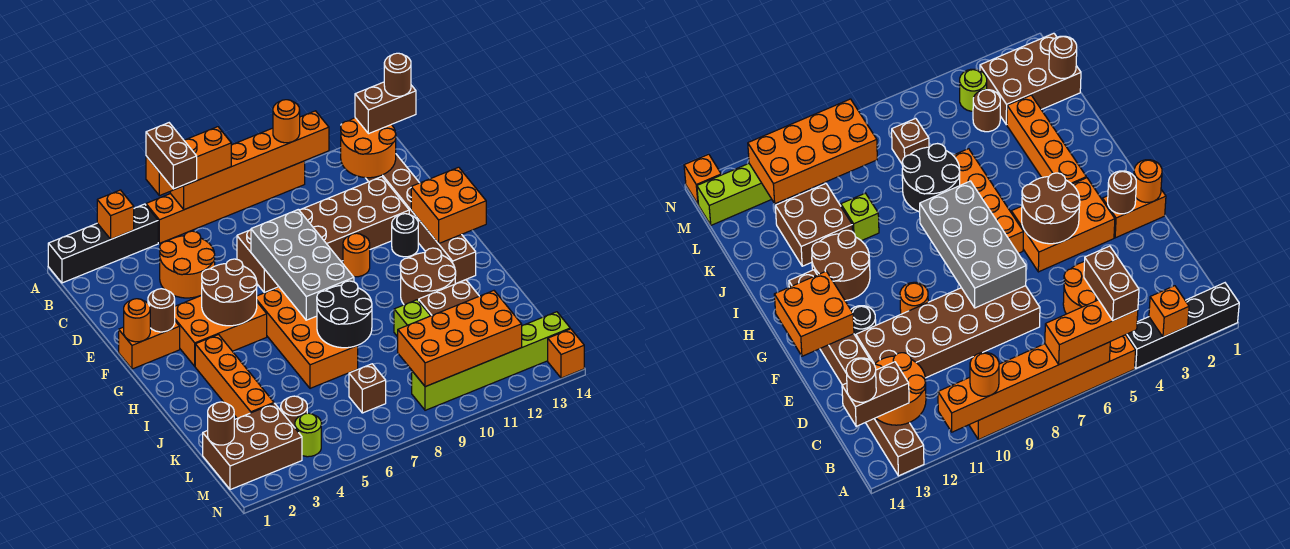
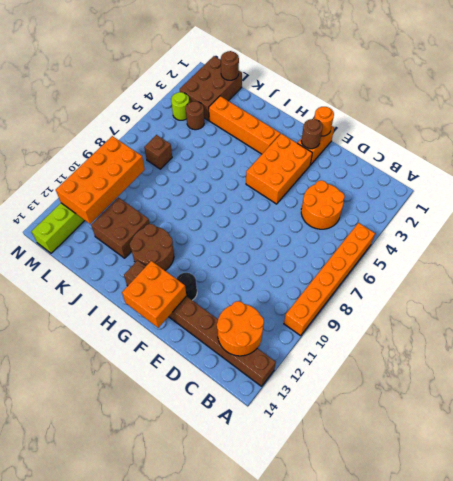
none -> black brick A1:A4 level 1
none -> brown brick D7:E12 level 1
none -> orange round brick F10 level 1
none -> orange brick G6:J7 level 1

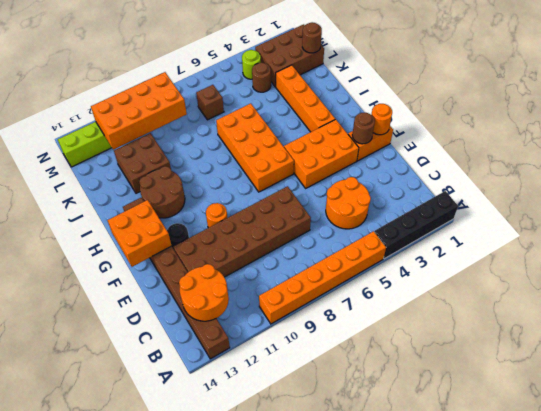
none -> lime brick J10 level 1
none -> orange brick N14 level 1
none -> orange brick A3 level 2
none -> orange brick A6:A11 level 2

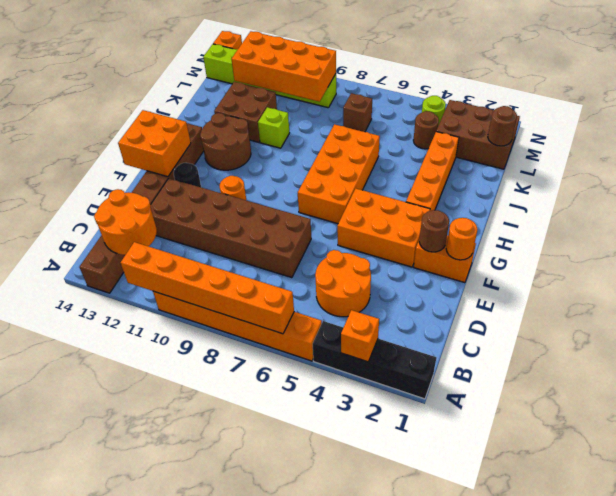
none -> grey brick E7:H8 level 2
none -> brown round brick F4:G5 level 2
none -> black round brick I7:J8 level 2
none -> orange brick A5:A7 level 3

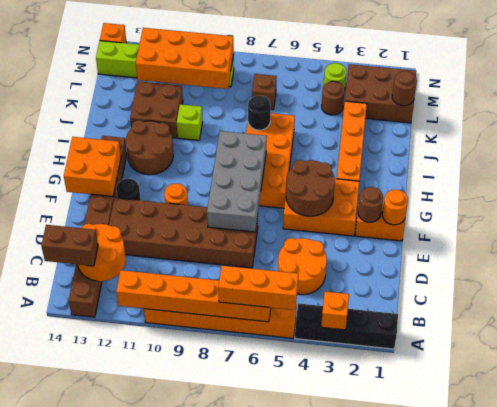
black round brick J7 level 2 -> black round brick I7:J8 level 2
none -> orange round brick A10 level 3
none -> brown brick A5:B5 level 4
none -> brown round brick B14 level 4

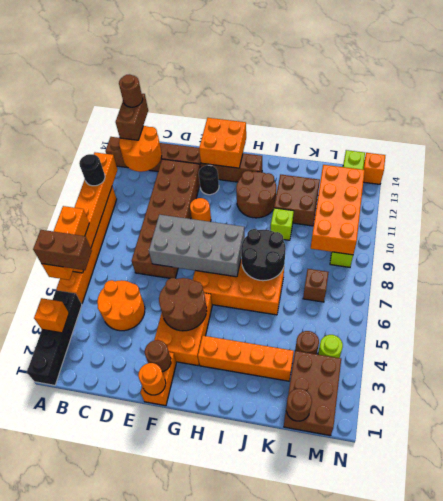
black round brick A10 level 3 -> orange round brick A10 level 3

